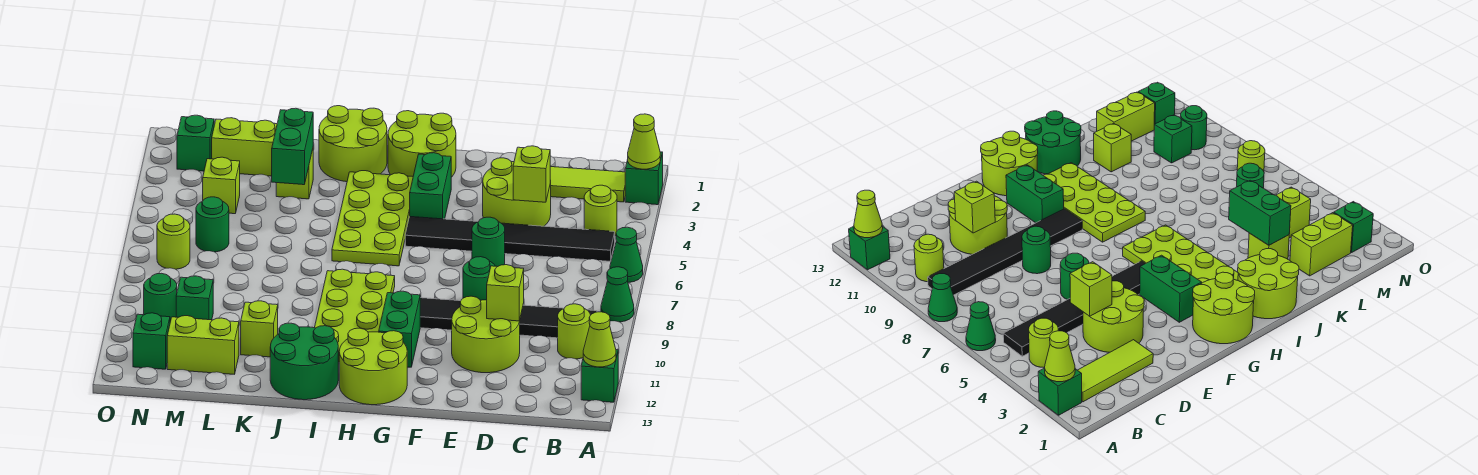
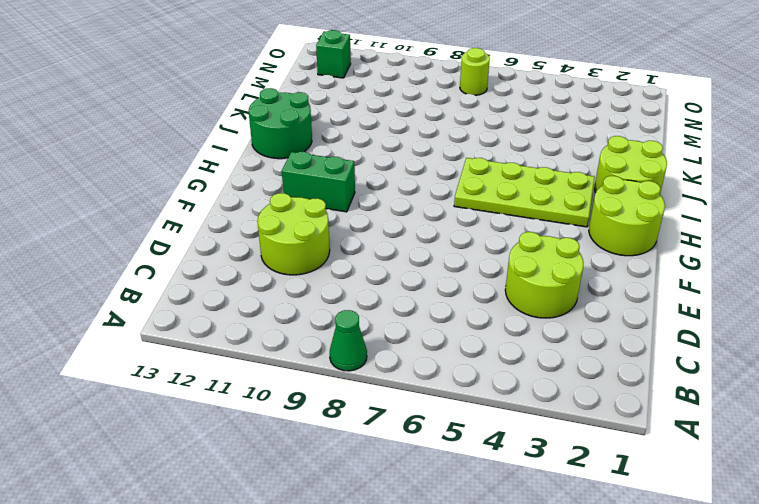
none -> green brick A2 level 1
none -> green cone A6 level 1
none -> green brick A12 level 1
none -> lime tile B2:D2 level 1

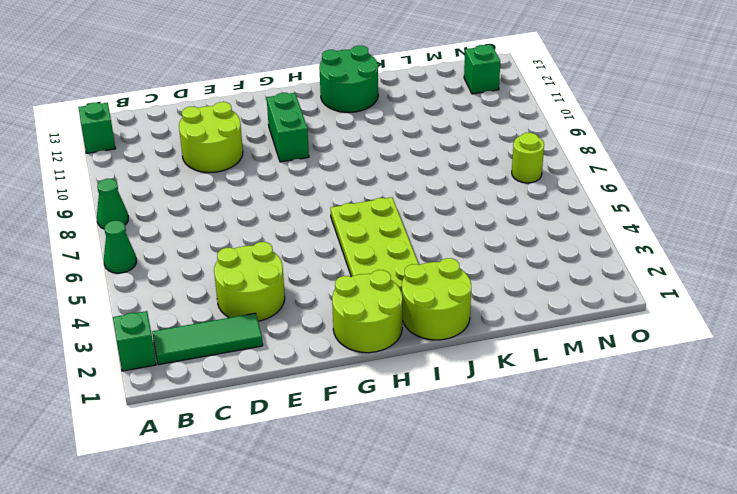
green tile B2:D2 level 1 -> lime tile B2:D2 level 1
none -> lime round brick B4 level 1
none -> black tile B5:G5 level 1
none -> black tile B9:G9 level 1
none -> lime round brick B10 level 1

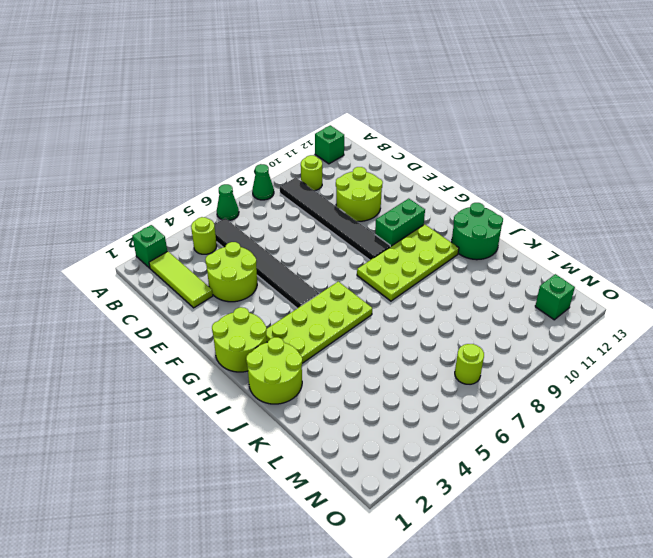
none -> green round brick E6 level 1
none -> green round brick E8 level 1
none -> green brick G3:G4 level 1
none -> lime round brick G12:H13 level 1

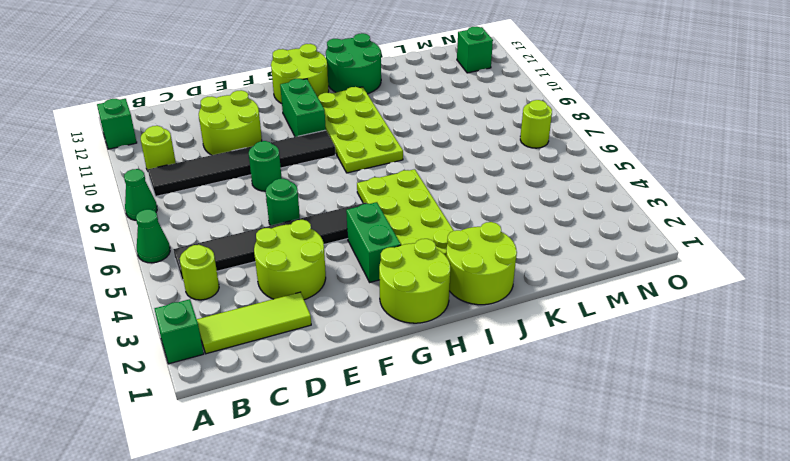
none -> lime brick K3 level 1
none -> lime brick K11 level 1
none -> lime brick L2:M2 level 1
none -> lime brick L12:M12 level 1

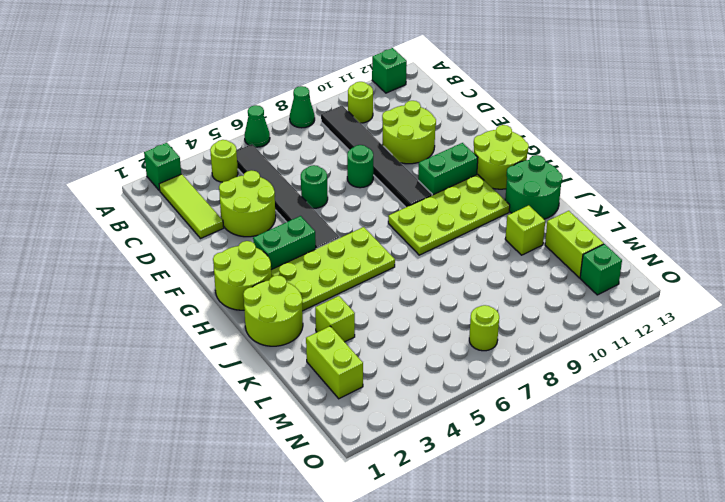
none -> lime brick M4 level 1
none -> green round brick M6 level 1
none -> green brick M10 level 1
none -> green brick N2 level 1

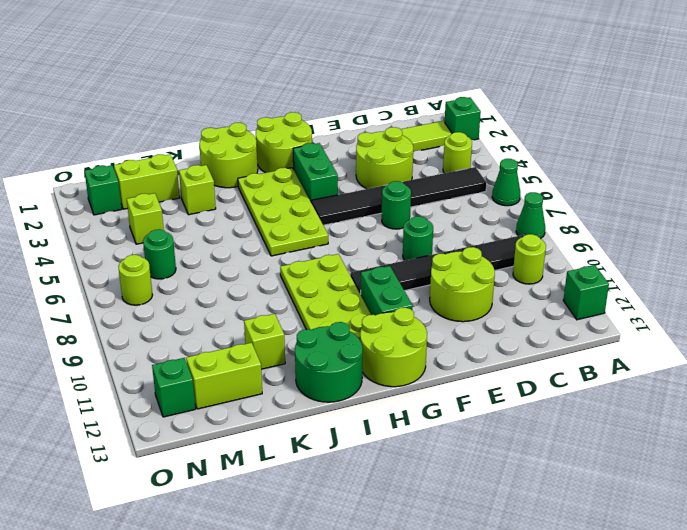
none -> green brick M10 level 1
none -> green round brick N10 level 1
none -> lime cone A2 level 2
none -> lime cone A12 level 2

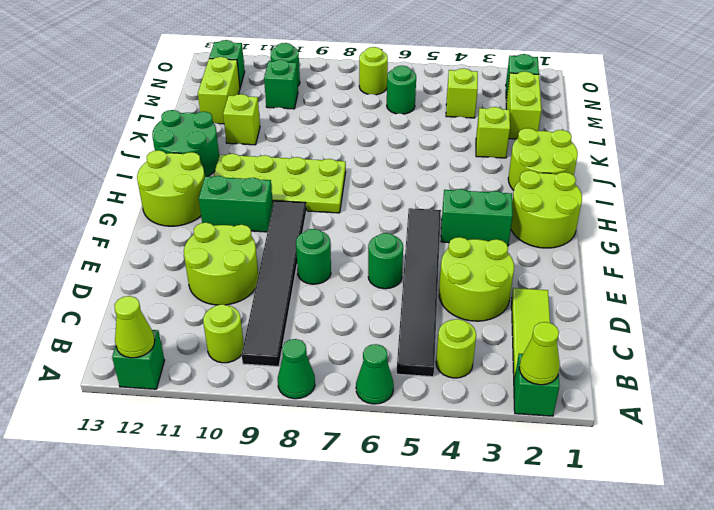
none -> lime plate H3:I6 level 1
none -> lime brick D4 level 2
none -> lime brick D10 level 2
none -> green brick K3:K4 level 2

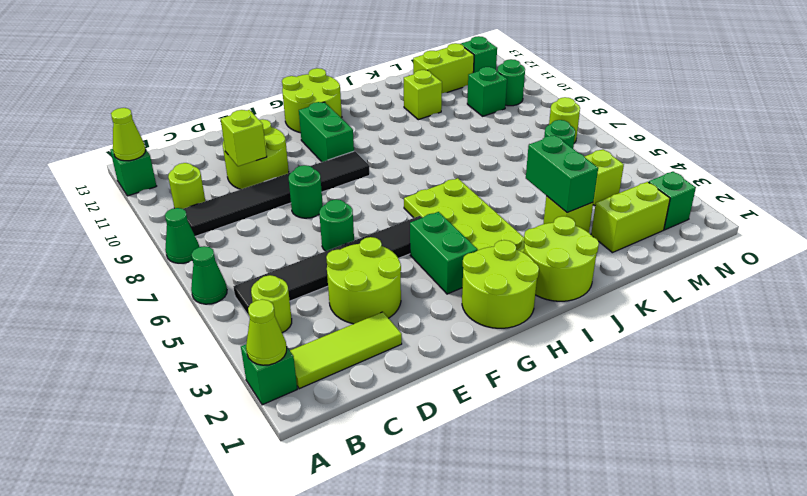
none -> lime plate H8:I11 level 1
none -> green round brick I12:J13 level 1
none -> lime brick D4 level 2

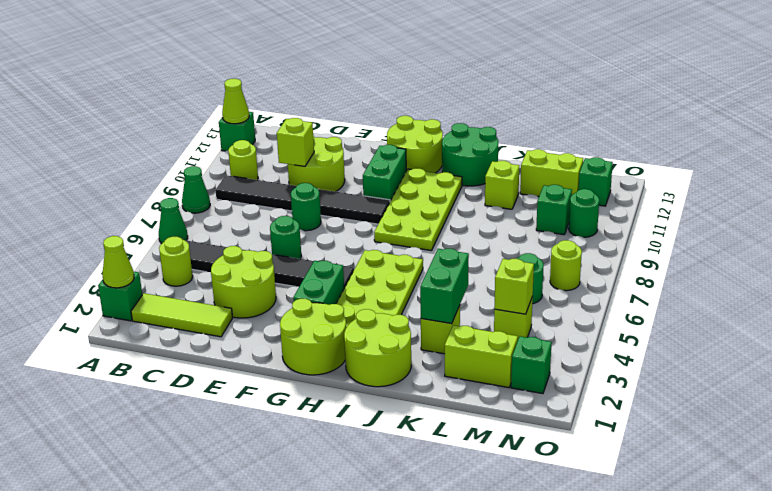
lime brick M4 level 2 -> lime brick D4 level 2

